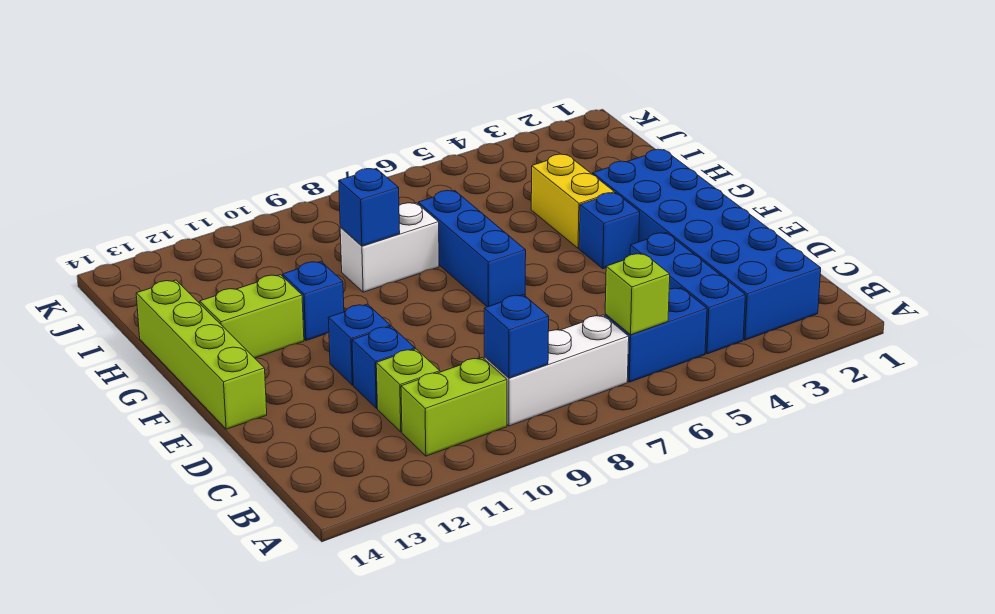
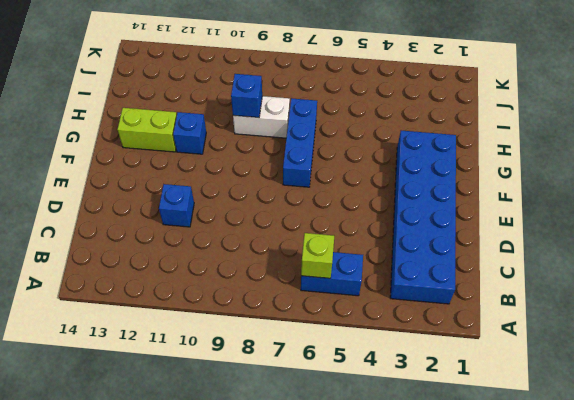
none -> blue brick B4:D4 level 1
none -> white brick B7:B9 level 1
none -> lime brick B10:B11 level 1

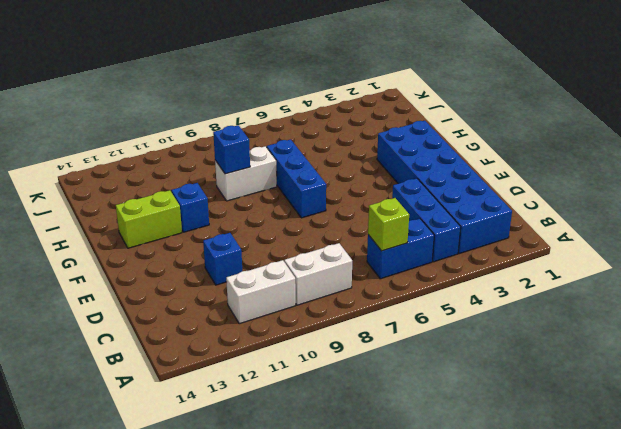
white brick B8:B9 level 1 -> white brick B7:B9 level 1
white brick B10:B11 level 1 -> lime brick B10:B11 level 1
none -> lime brick C11 level 1
none -> blue brick E11 level 1
none -> lime brick E14:H14 level 1

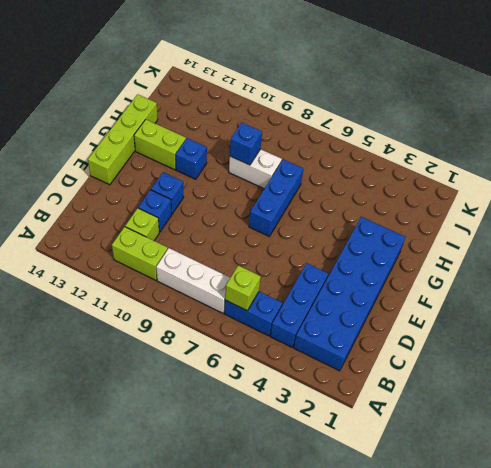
none -> blue brick F4 level 1
none -> yellow brick G4:H4 level 1
none -> blue brick B9 level 2

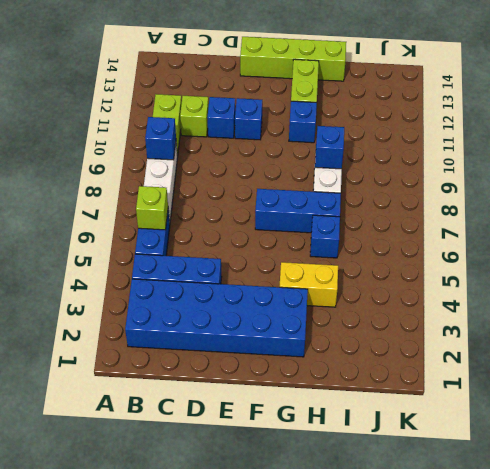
blue brick H6 level 1 -> blue brick F4 level 1

